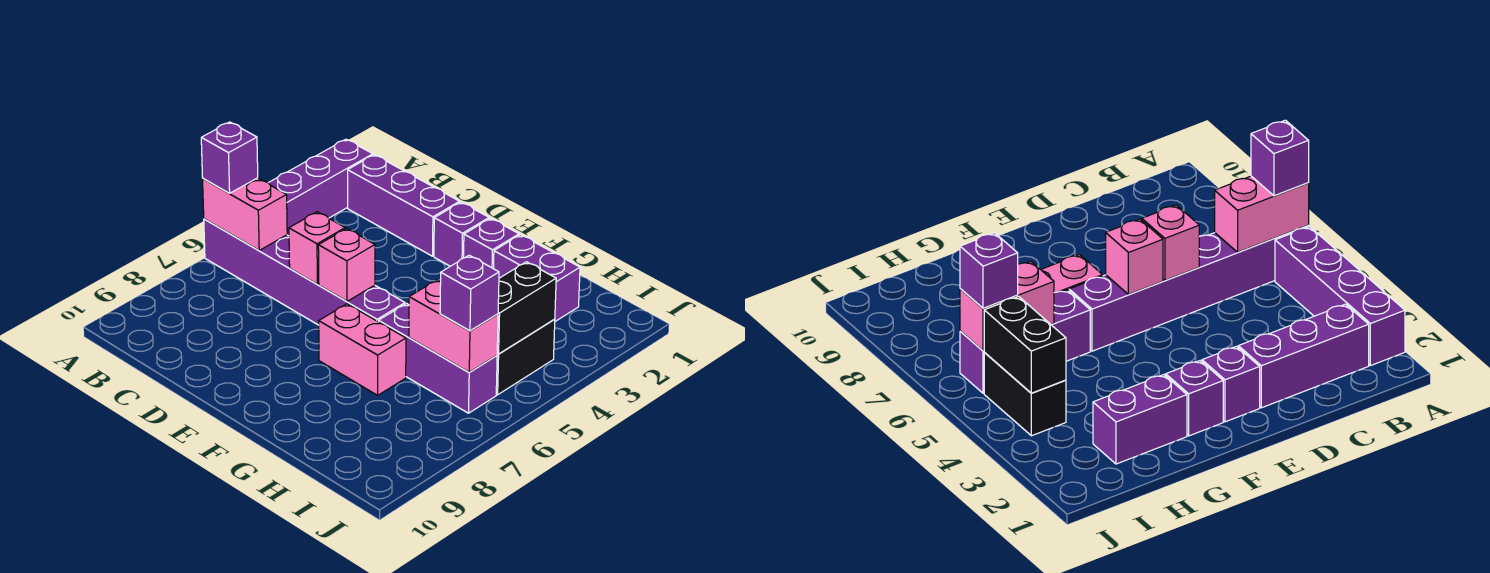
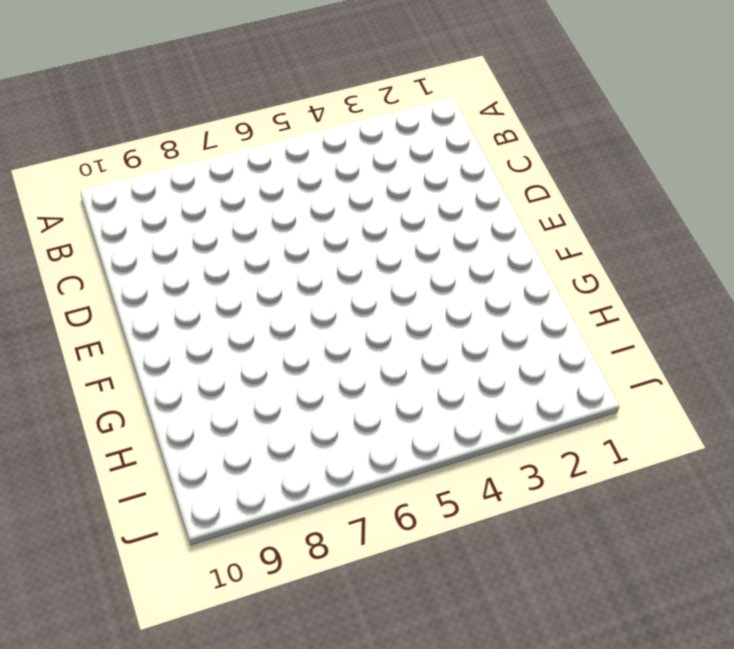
none -> purple brick A2:A5 level 1
none -> purple brick A6:F6 level 1
none -> purple brick B2:D2 level 1

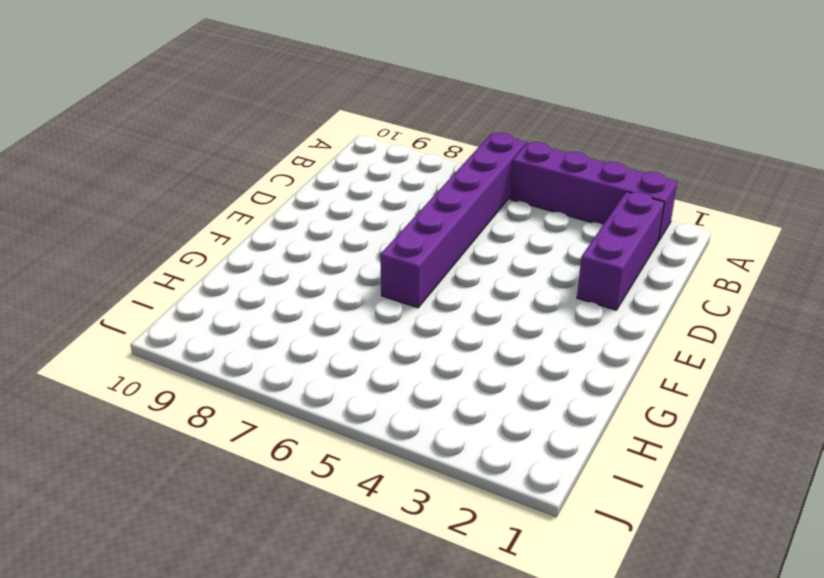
none -> purple brick E2 level 1
none -> purple brick F2 level 1
none -> pink brick F7:G7 level 1

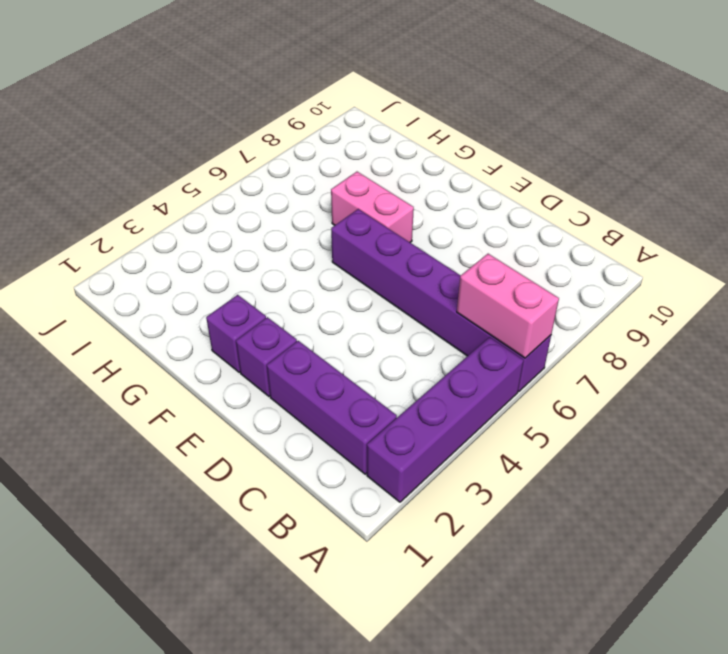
none -> purple brick G2:H2 level 1
none -> purple brick G6:I6 level 1
none -> black brick I4:I5 level 1

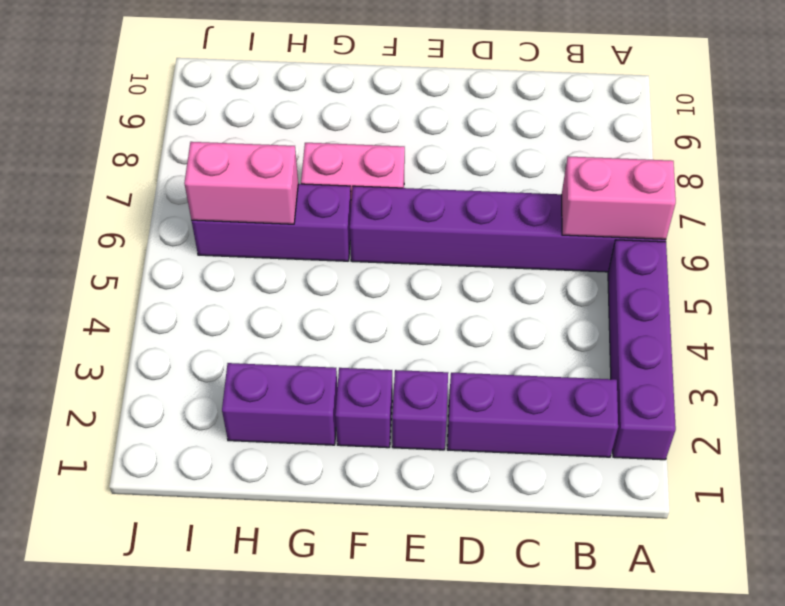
none -> black brick I4:I5 level 1
none -> pink brick D6 level 2
none -> pink brick E6 level 2

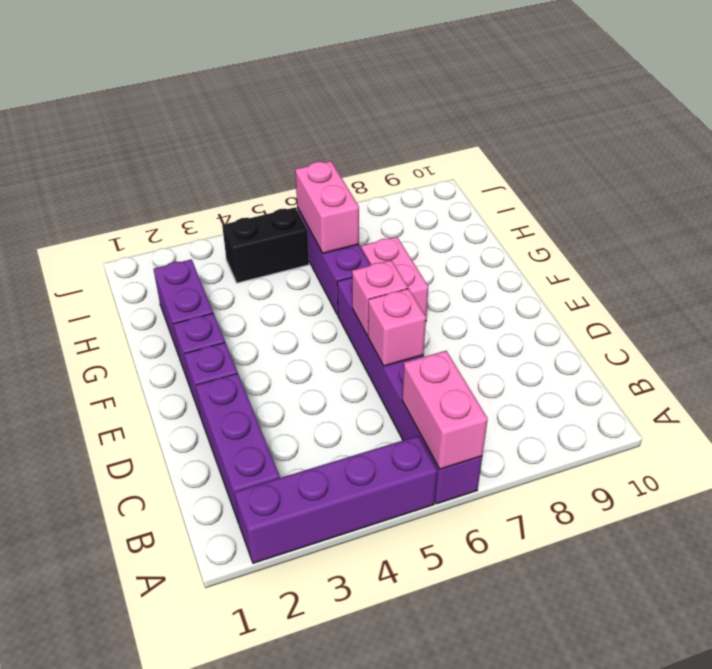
none -> black brick I4:I5 level 2
none -> purple brick A6 level 3
none -> purple brick I6 level 3

